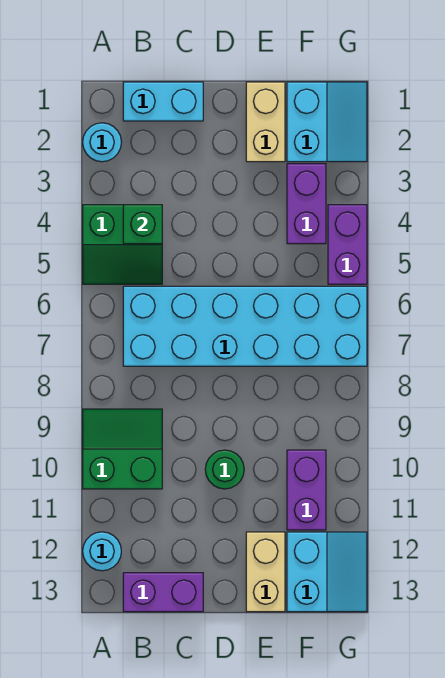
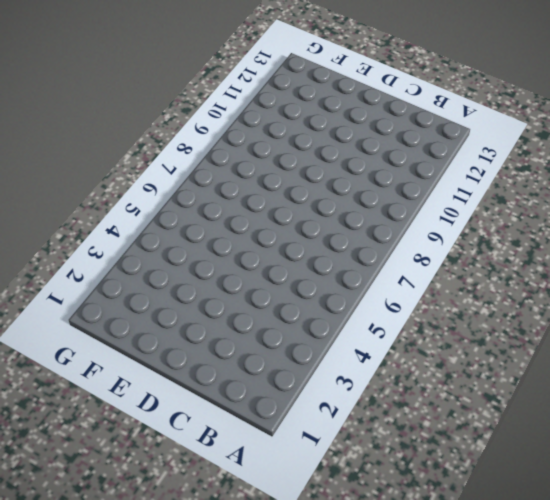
none -> cyan round brick A2 level 1
none -> green slope A4:B5 level 1 top 4
none -> green slope A9:B10 level 1 top 10

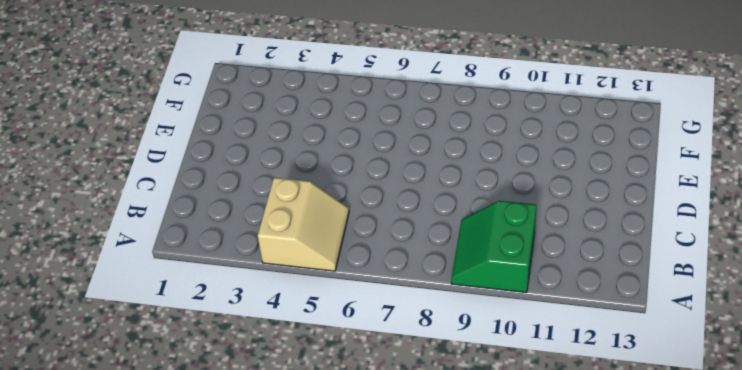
tan slope A4:B5 level 1 top 4 -> green slope A4:B5 level 1 top 4
none -> cyan round brick A2 level 1
none -> cyan round brick A12 level 1
none -> cyan brick B1:C1 level 1

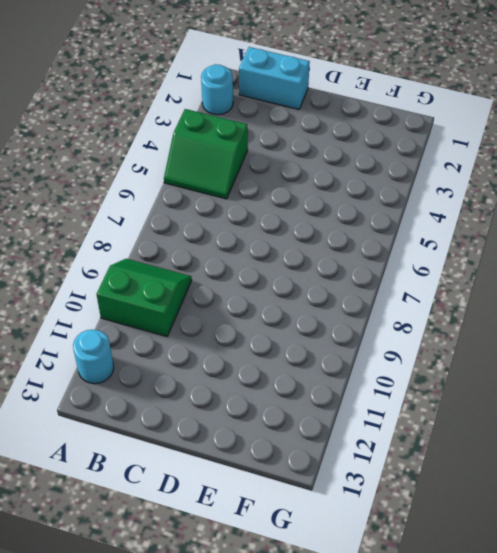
none -> cyan brick B6:G7 level 1
none -> purple brick B13:C13 level 1
none -> green round brick D10 level 1

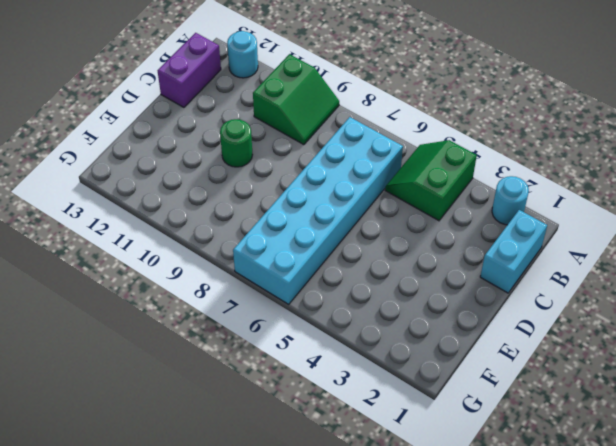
none -> tan brick E1:E2 level 1
none -> tan brick E12:E13 level 1
none -> cyan slope F1:G2 level 1 top F

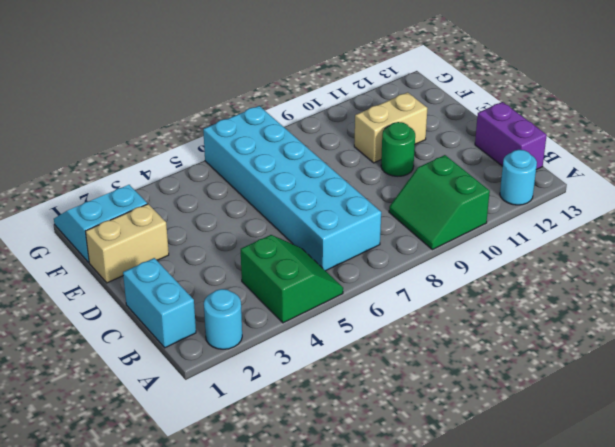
tan brick E10:E11 level 1 -> tan brick E12:E13 level 1
none -> purple brick F3:F4 level 1
none -> purple brick F10:F11 level 1
none -> cyan slope F12:G13 level 1 top F

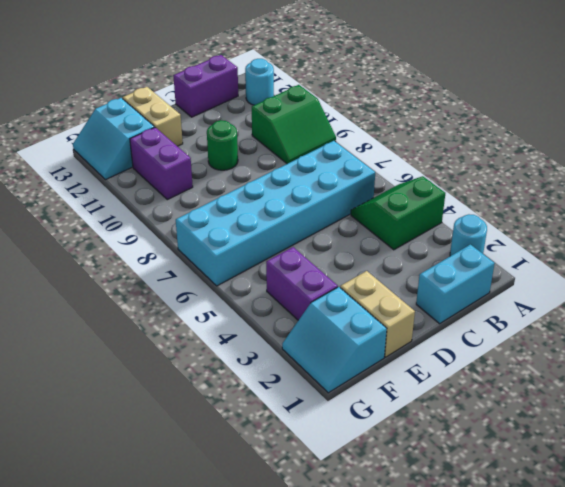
none -> purple brick G4:G5 level 1
none -> green brick B4 level 2

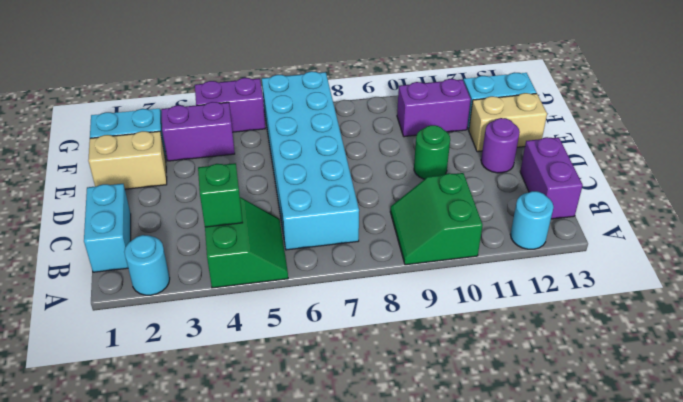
purple round brick D12 level 1 -> none

